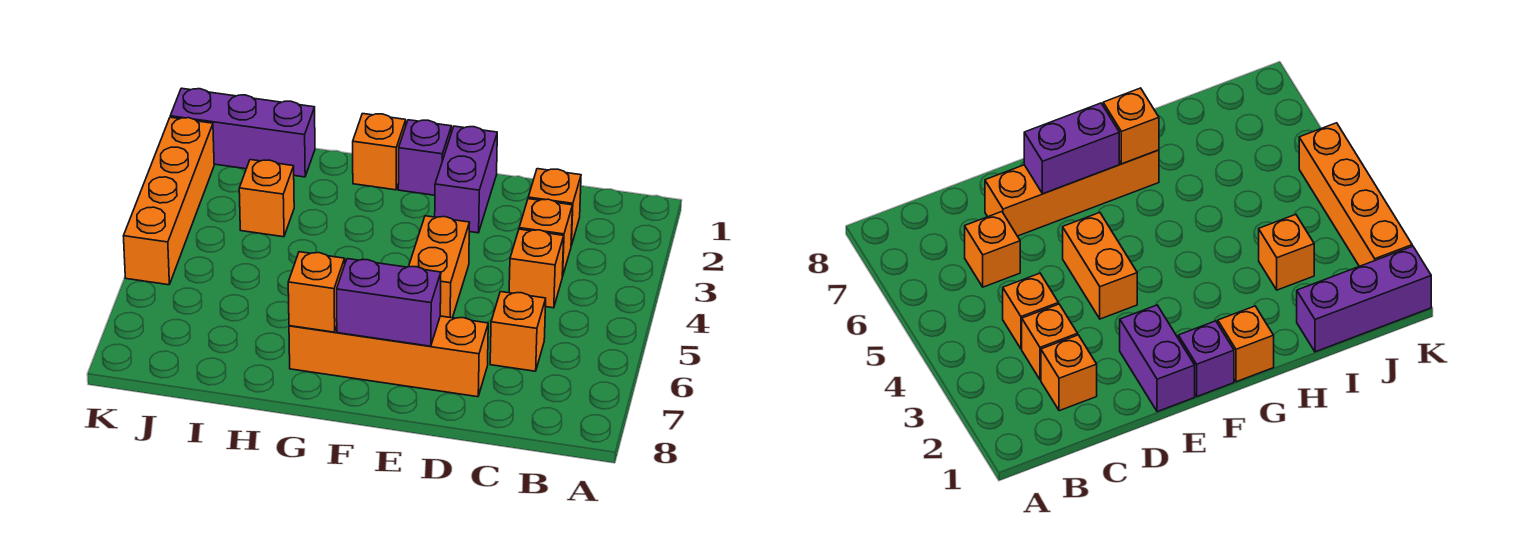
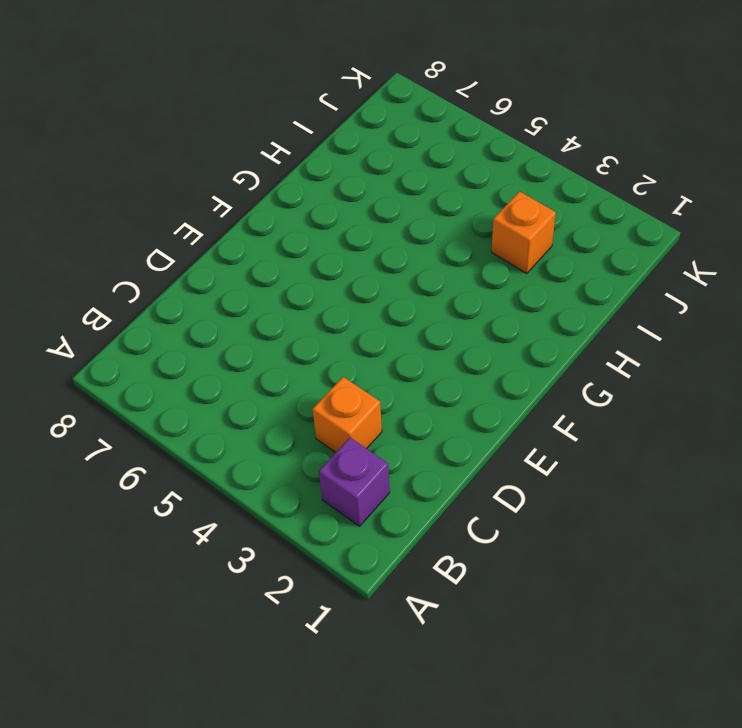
purple brick B2 level 1 -> purple brick F1 level 1
none -> orange brick C2 level 1
none -> orange brick C4 level 1
none -> orange brick C6 level 1

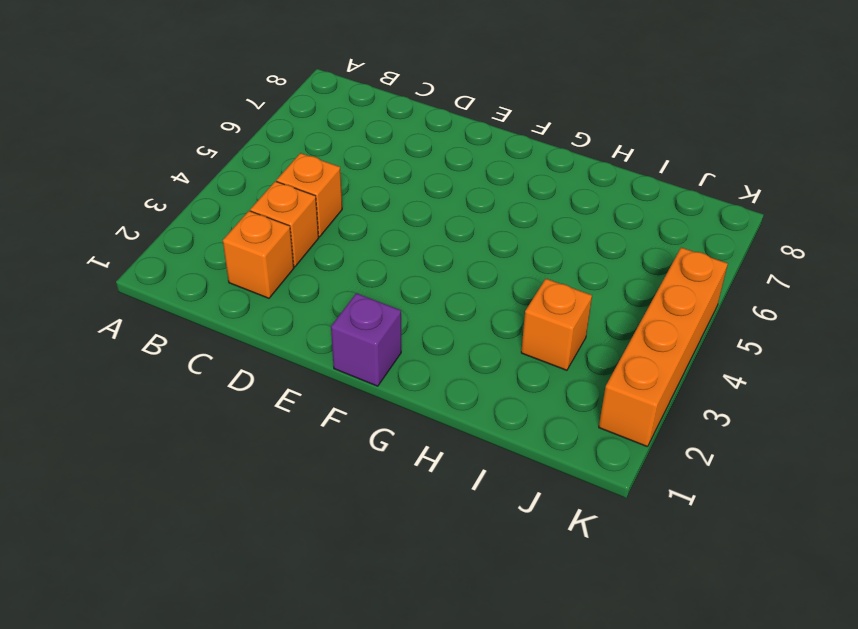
none -> orange brick C6 level 1
none -> orange brick D7:G7 level 1
none -> purple brick E1:E2 level 1

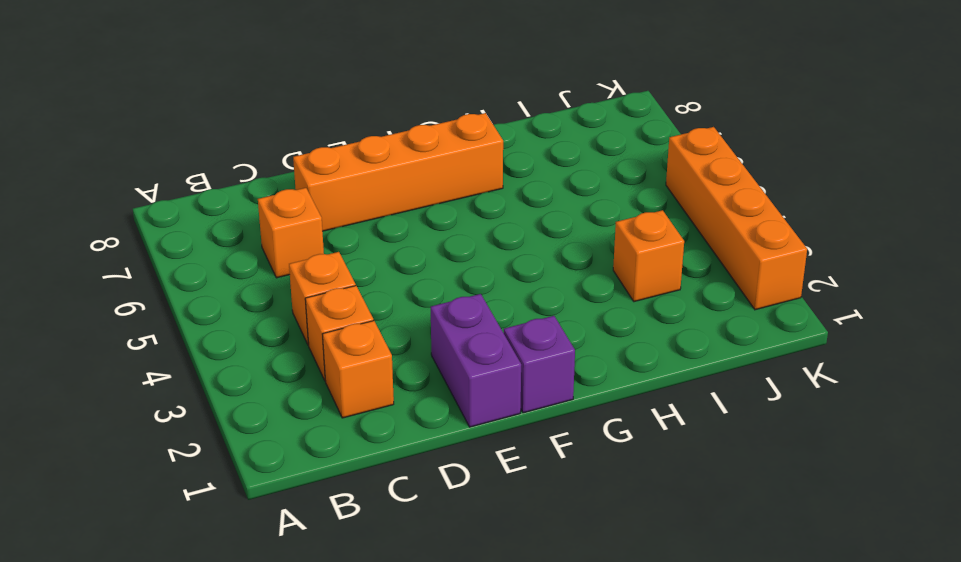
none -> orange brick E4:E5 level 1
none -> orange brick G1 level 1
none -> purple brick I1:K1 level 1

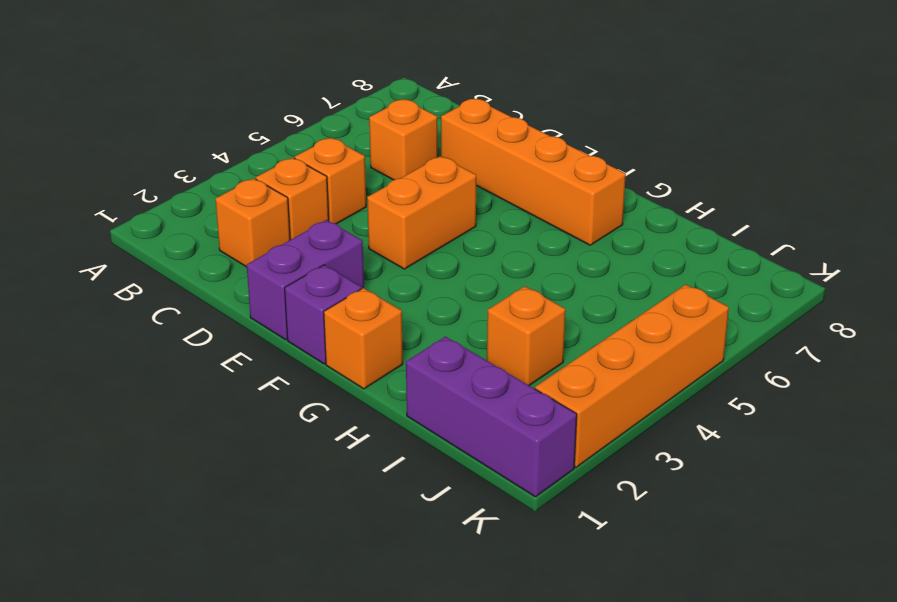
none -> purple brick E7:F7 level 2
none -> orange brick G7 level 2

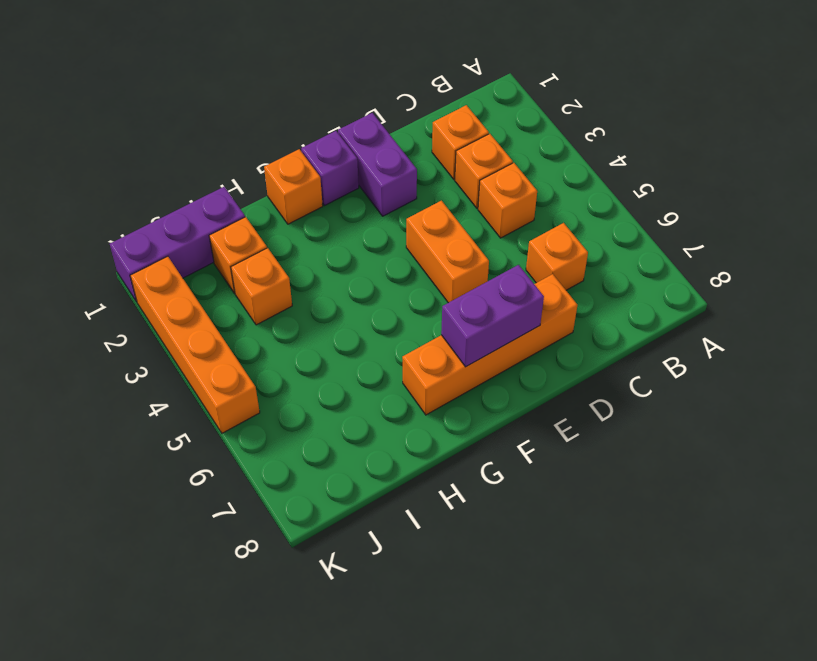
orange brick I2 level 1 -> orange brick G7 level 2

